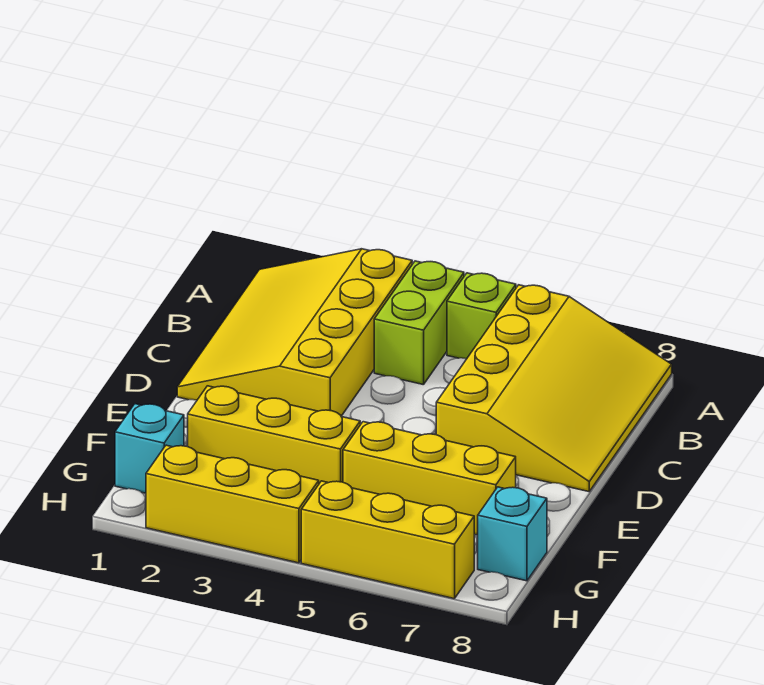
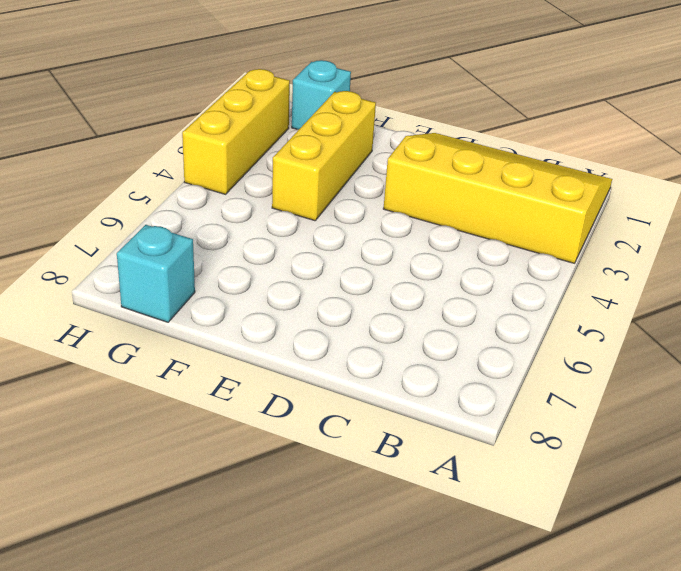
none -> lime brick A4:B4 level 1
none -> lime brick A5 level 1

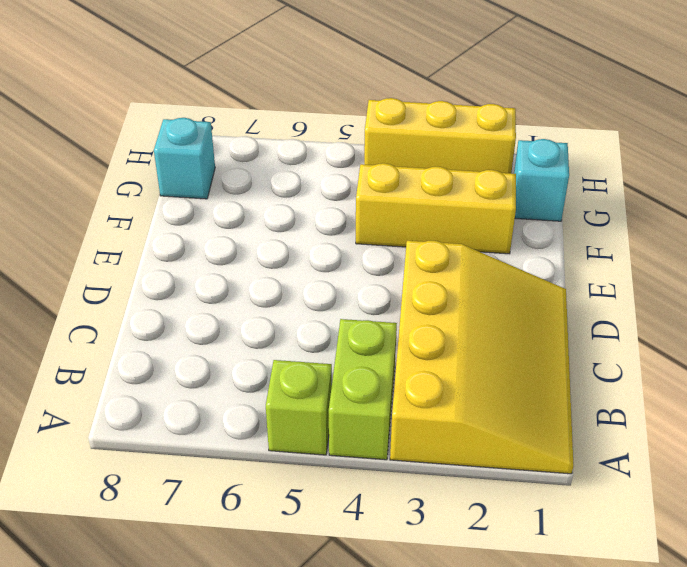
none -> yellow slope A6:D8 level 1 top 6
none -> yellow brick F5:F7 level 1

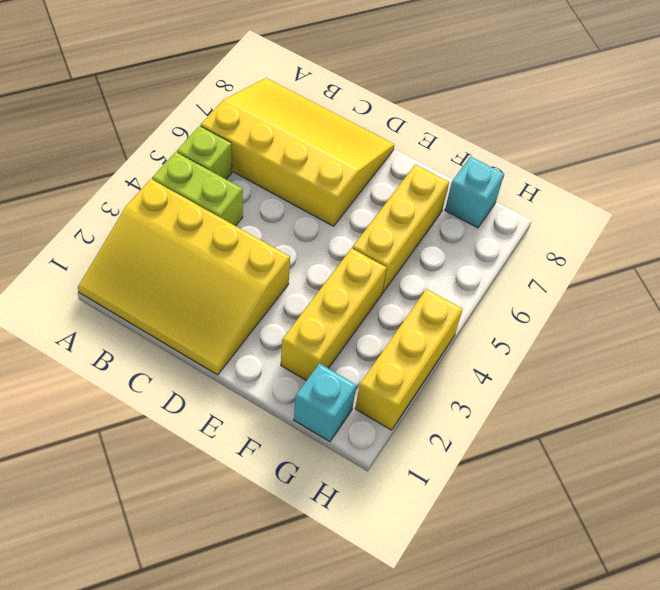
none -> yellow brick H5:H7 level 1

